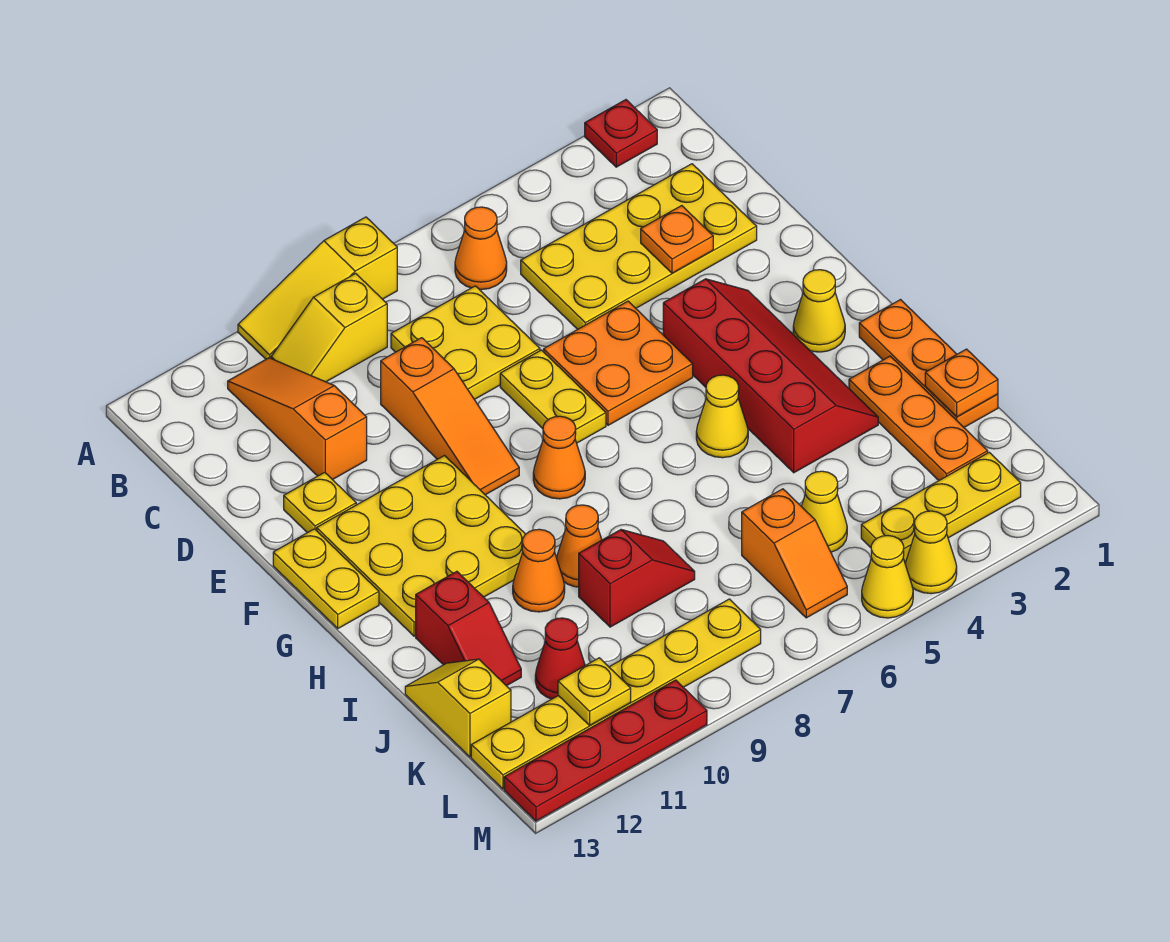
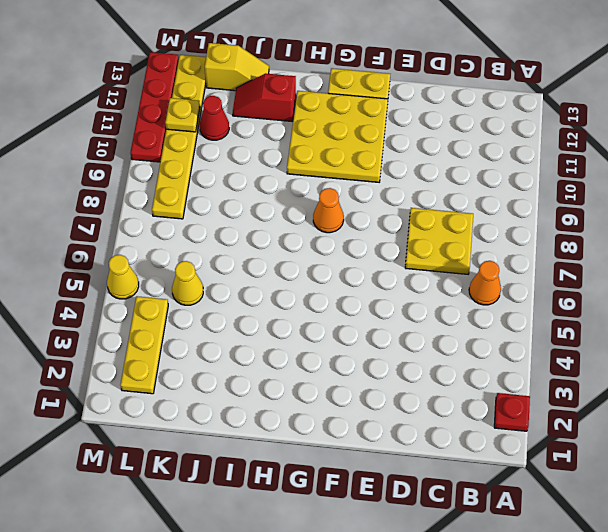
none -> yellow slope A8:A10 level 1 top 8
none -> yellow slope B9:B10 level 1 top 9
none -> orange slope B11:D11 level 1 top D
none -> yellow plate C2:D5 level 1

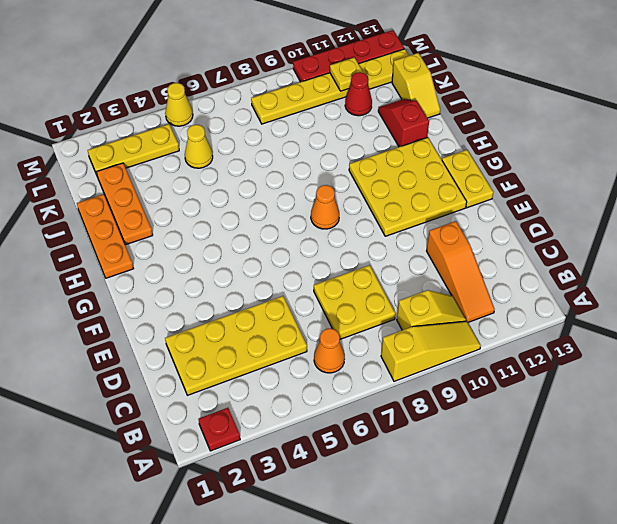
none -> orange slope D9:F9 level 1 top D
none -> orange plate E5:F6 level 1
none -> yellow plate E7:F7 level 1
none -> yellow plate E12 level 1

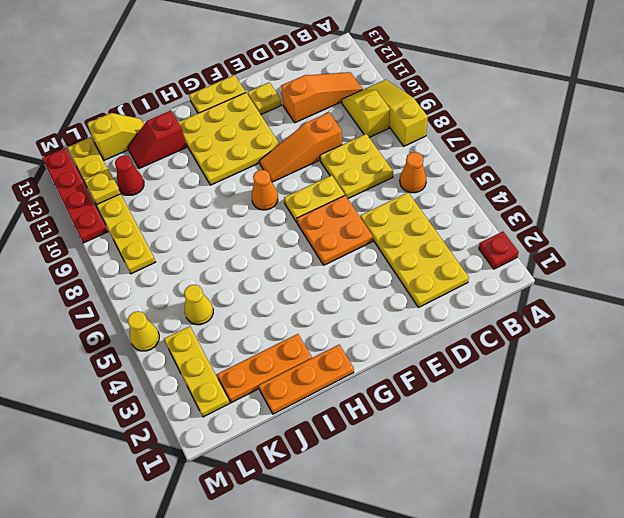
none -> red slope F3:I4 level 1 top 4
none -> yellow cone G2 level 1
none -> yellow cone H5 level 1
none -> orange cone I9 level 1

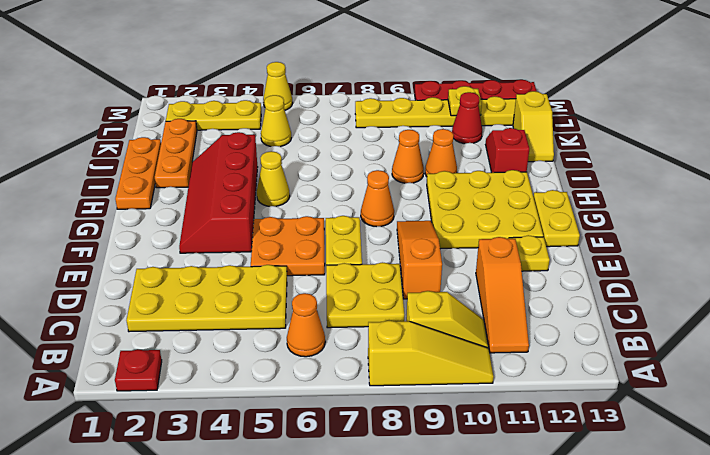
none -> yellow cone G2 level 1
none -> red slope J8:J9 level 1 top 9
none -> orange slope K6:L6 level 1 top K
none -> yellow cone M4 level 1

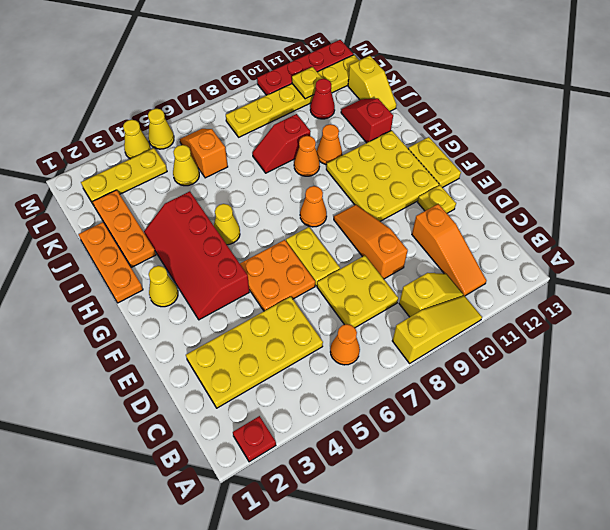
none -> orange plate D3 level 2
none -> orange plate J1 level 2

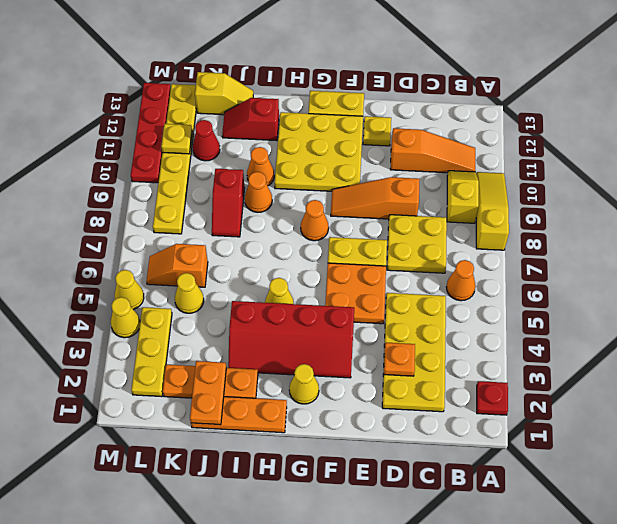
orange plate J1:J2 level 2 -> orange plate J1 level 2

